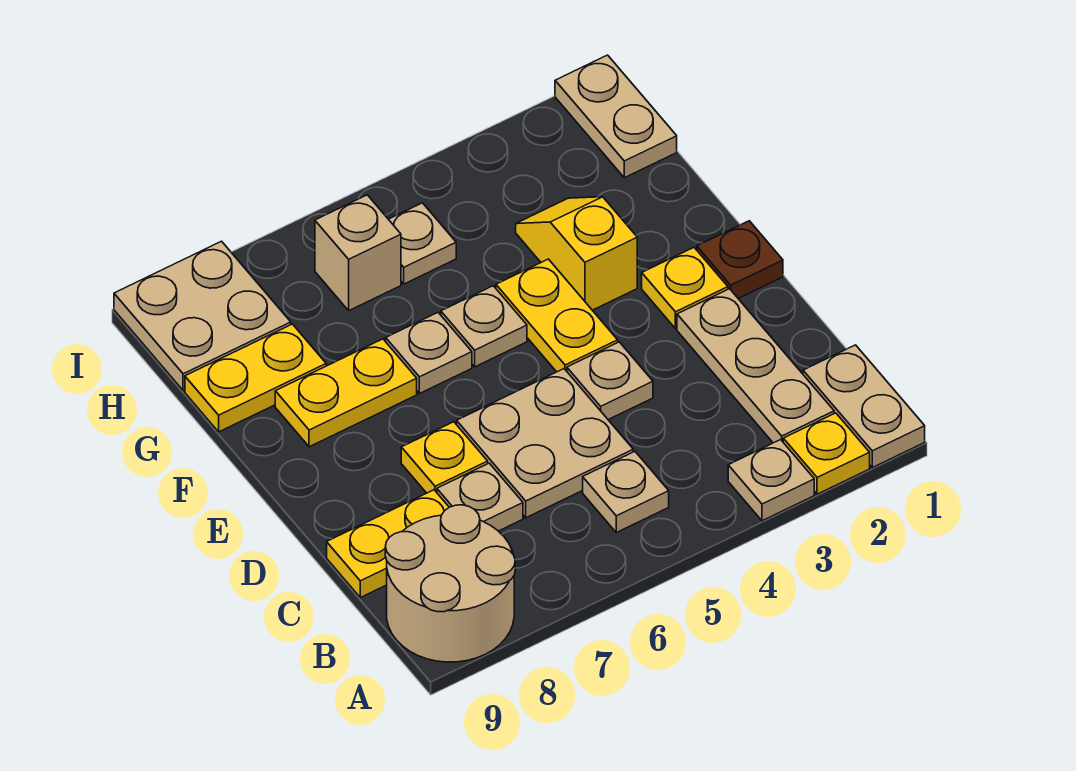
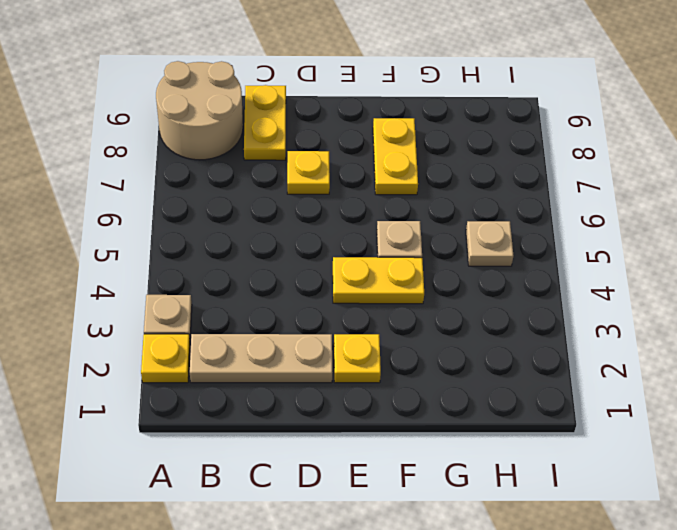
none -> tan plate A1:B1 level 1
none -> tan plate B5 level 1
none -> tan plate C5:D6 level 1

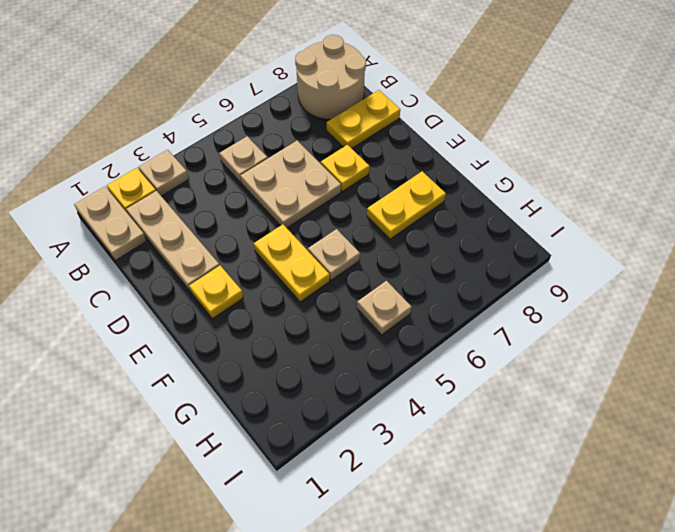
none -> tan plate C7 level 1
none -> tan plate D4 level 1
none -> brown plate E1 level 1

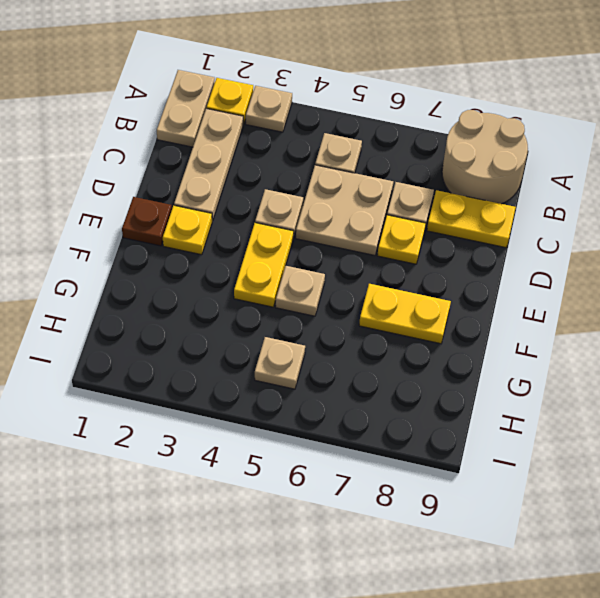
none -> yellow slope F3:G3 level 1 top F
none -> tan plate F6 level 1
none -> yellow plate G8:G9 level 1

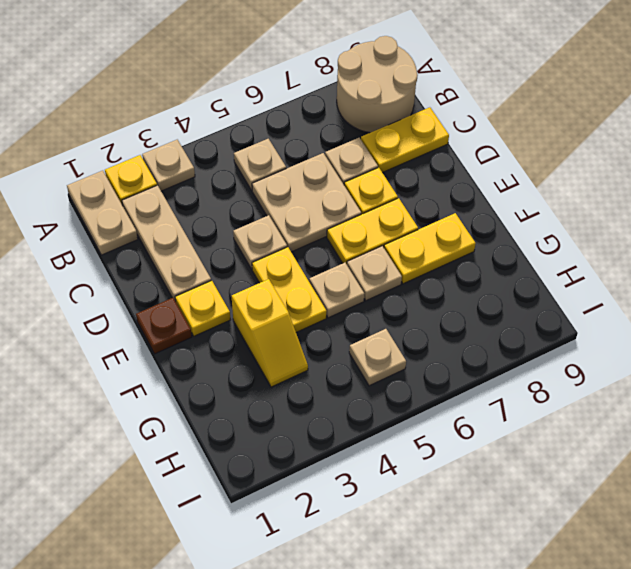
yellow plate E6:E7 level 1 -> yellow plate G8:G9 level 1
none -> tan plate H1:I1 level 1
none -> tan brick H6 level 1
none -> tan plate H8:I9 level 1

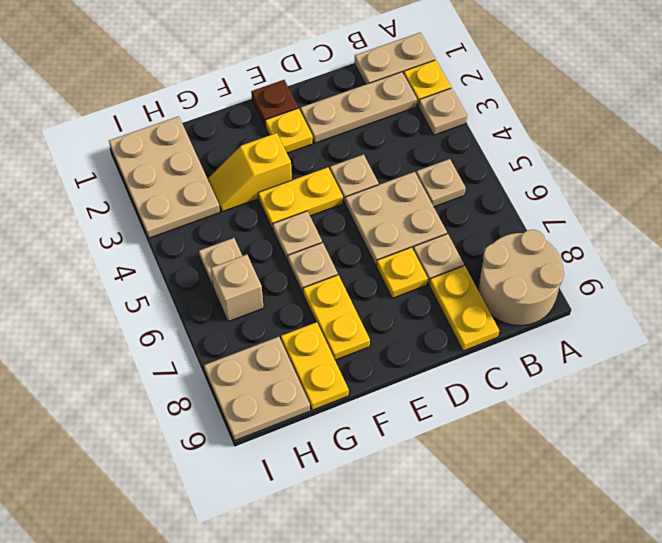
tan plate H1:I3 level 1 -> tan plate H1:I1 level 1

